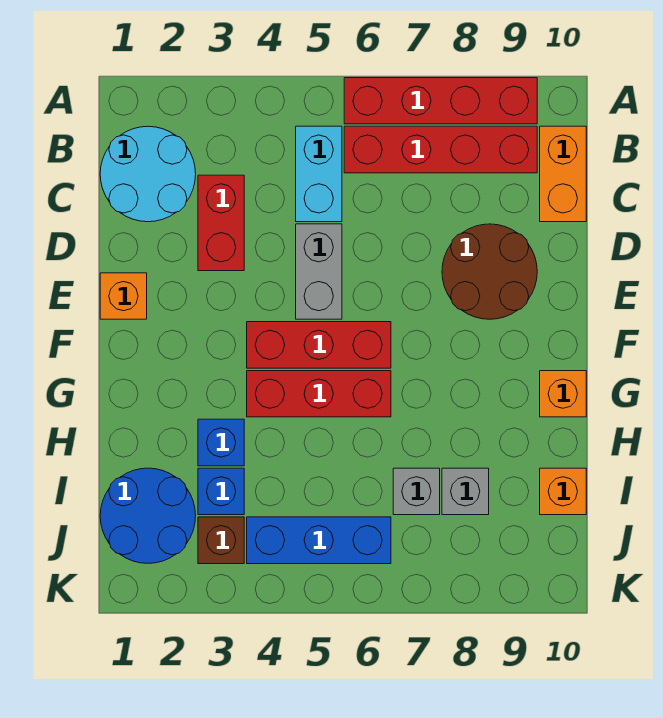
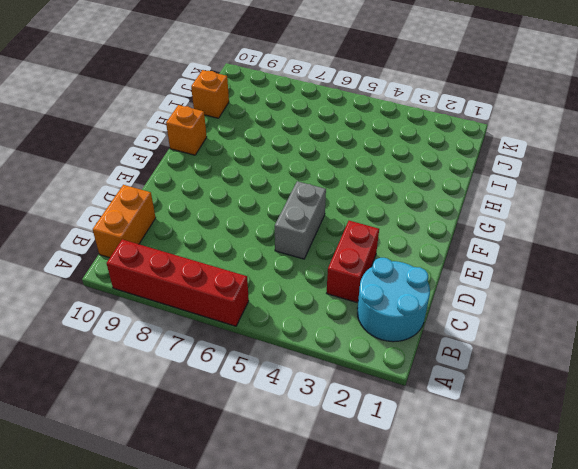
none -> cyan brick B5:C5 level 1
none -> red brick B6:B9 level 1
none -> brown round brick D8:E9 level 1

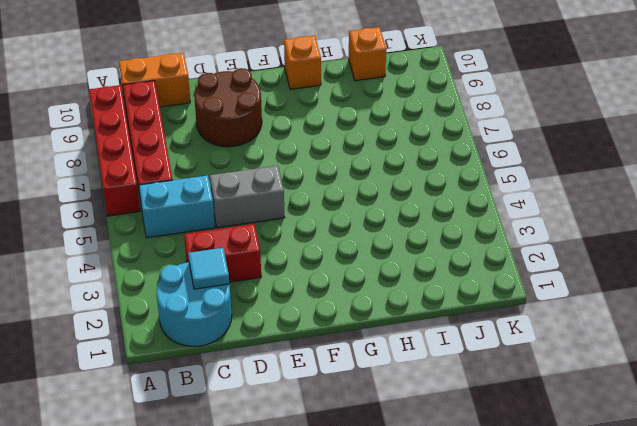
cyan tile C2 level 2 -> none
none -> orange brick E1 level 1
none -> red brick F4:F6 level 1
none -> red brick G4:G6 level 1

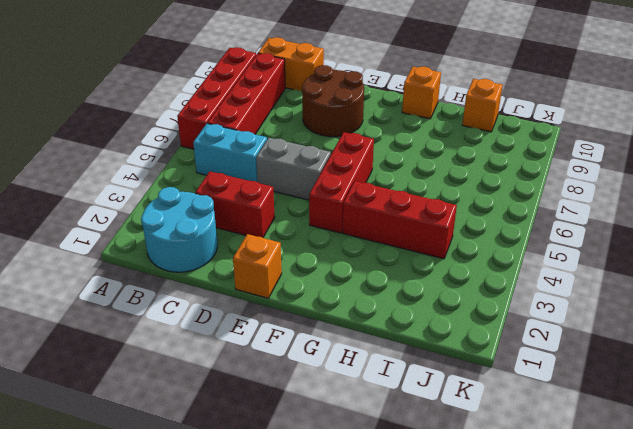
red brick G4:I4 level 1 -> red brick G4:G6 level 1
none -> blue brick H3 level 1
none -> blue round brick I1:J2 level 1
none -> blue brick I3 level 1

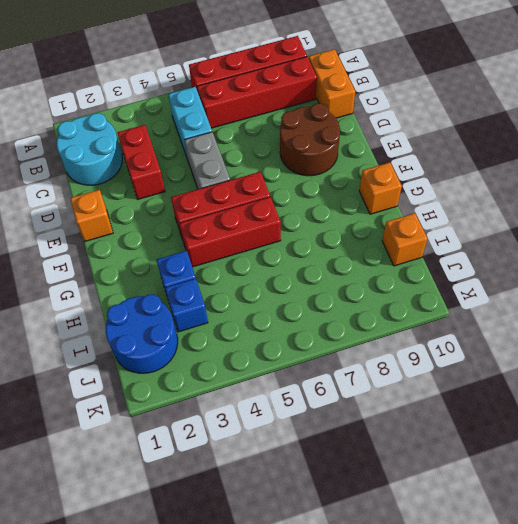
none -> grey brick I7 level 1
none -> grey brick I8 level 1
none -> brown brick J3 level 1

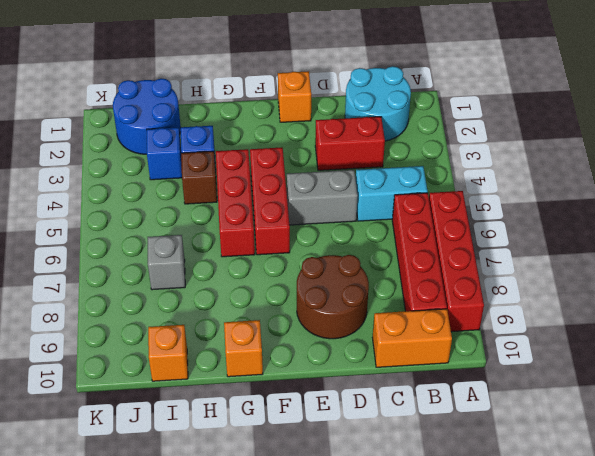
brown brick H4 level 1 -> brown brick J3 level 1
none -> grey brick I8 level 1
none -> blue brick J4:J6 level 1

